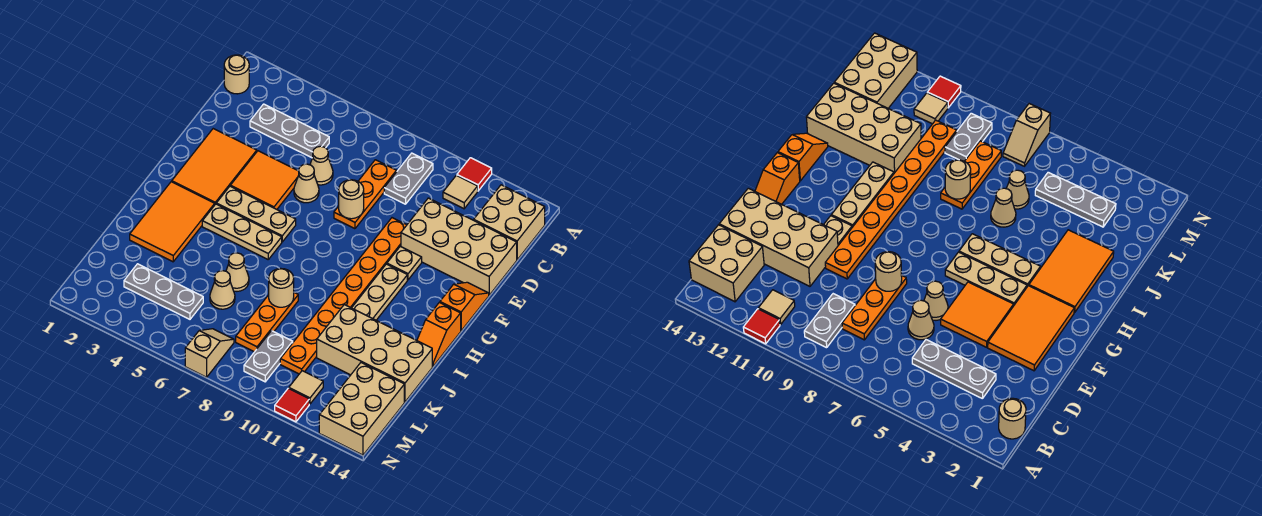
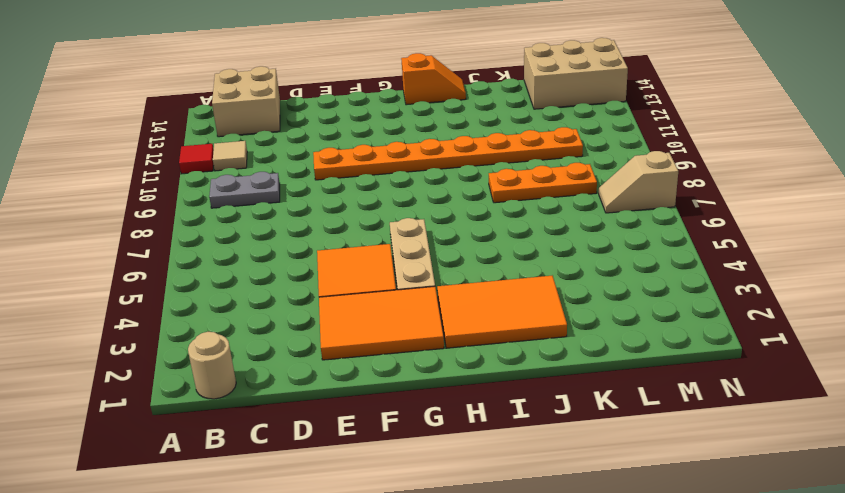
none -> grey plate C3:C5 level 1
none -> orange plate C8:E8 level 1
none -> tan cone D6 level 1
none -> tan brick D11:E14 level 1

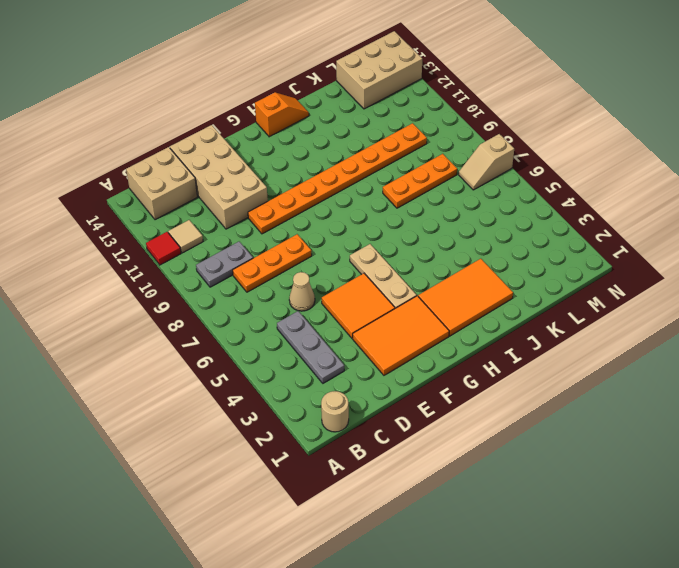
none -> tan cone E6 level 1
none -> tan plate F11 level 1
none -> orange slope F14:G14 level 1 top G
none -> tan plate G11:I11 level 1

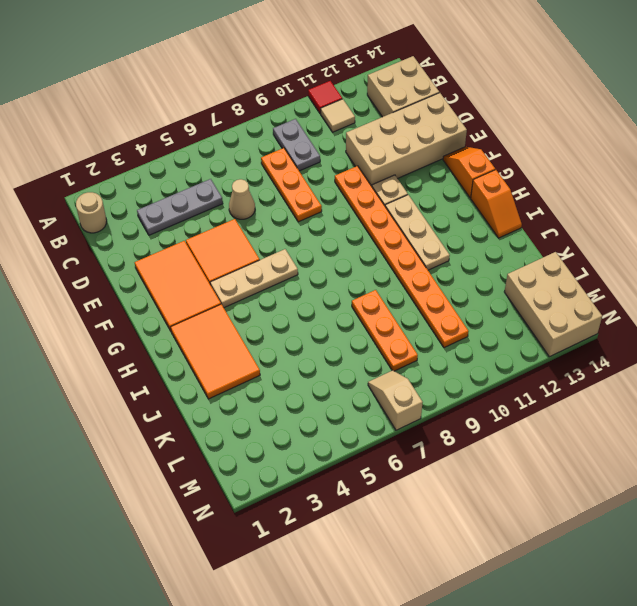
none -> tan cone E6 level 1
none -> tan plate H4:H6 level 1
none -> tan cone J6 level 1
none -> tan brick J11:K14 level 1

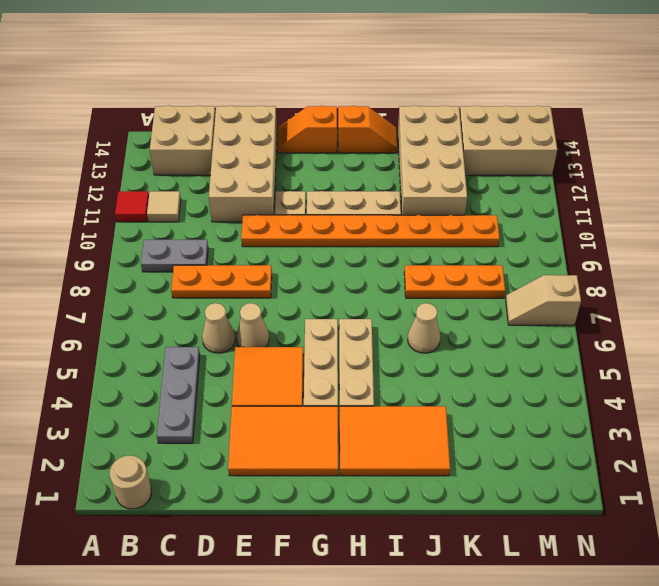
none -> tan cone K6 level 1
none -> grey plate L3:L5 level 1
none -> grey plate L9:M9 level 1
none -> tan tile M11 level 1

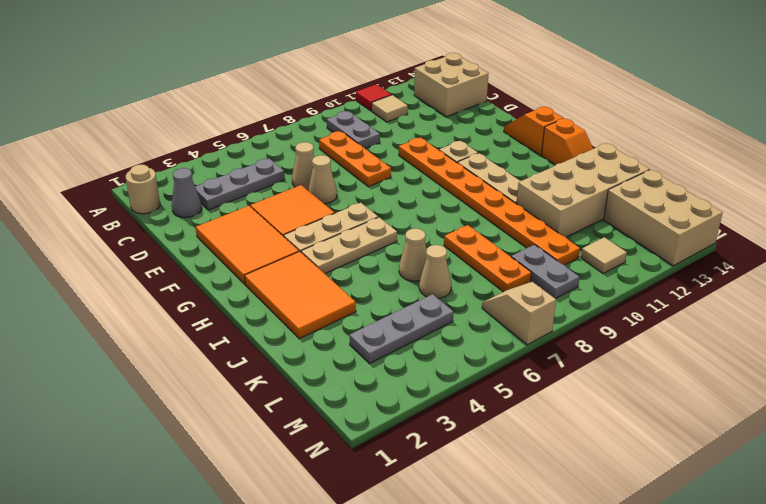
grey cone C2 level 1 -> none
none -> tan brick D11:E14 level 1
none -> red tile N11 level 1
none -> tan round brick E8 level 2
none -> tan round brick J8 level 2

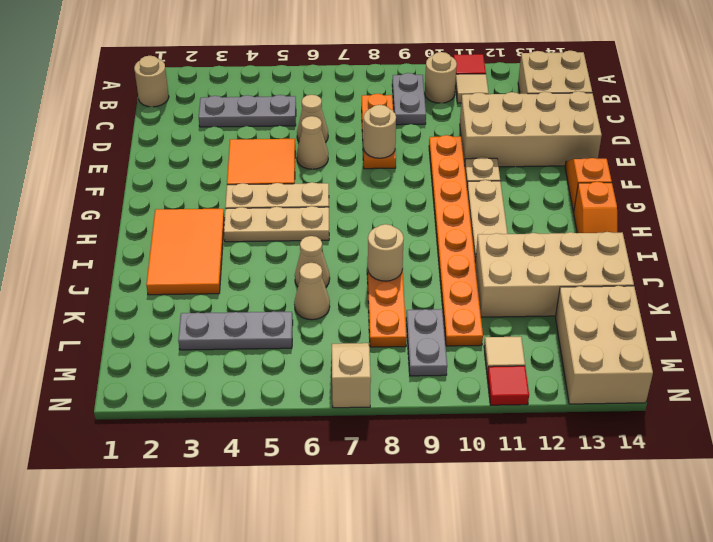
tan round brick B10 level 1 -> none
none -> orange tile E2:G3 level 1

